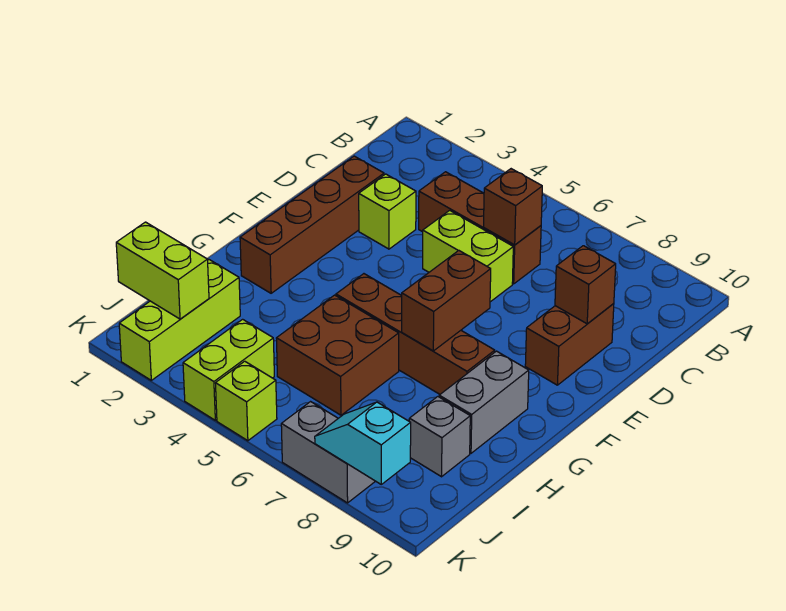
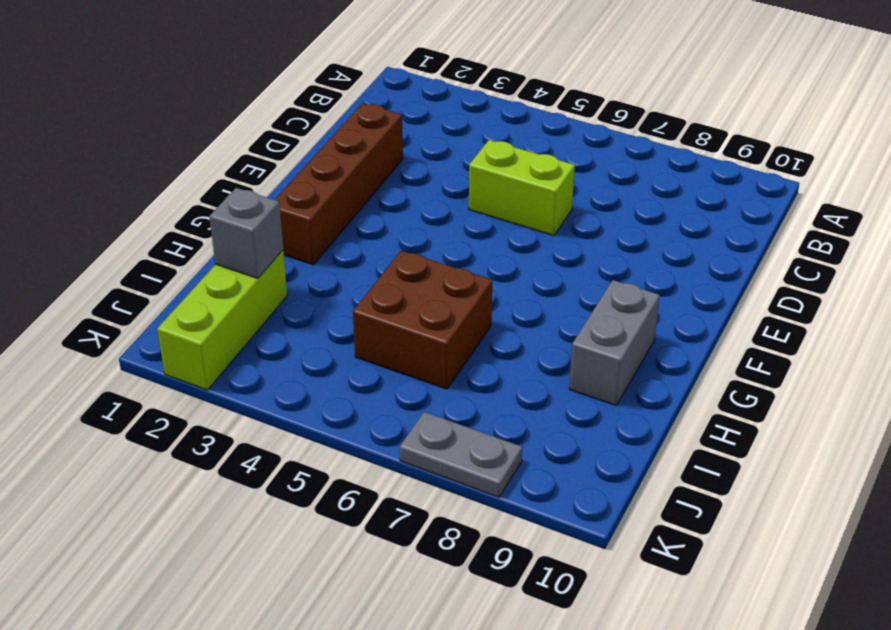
grey brick I2 level 2 -> grey brick I9 level 1
grey plate K7:K8 level 1 -> grey brick K7:K8 level 1
none -> brown brick C4:C6 level 1
none -> lime brick D3 level 1
none -> brown brick D9:E9 level 1

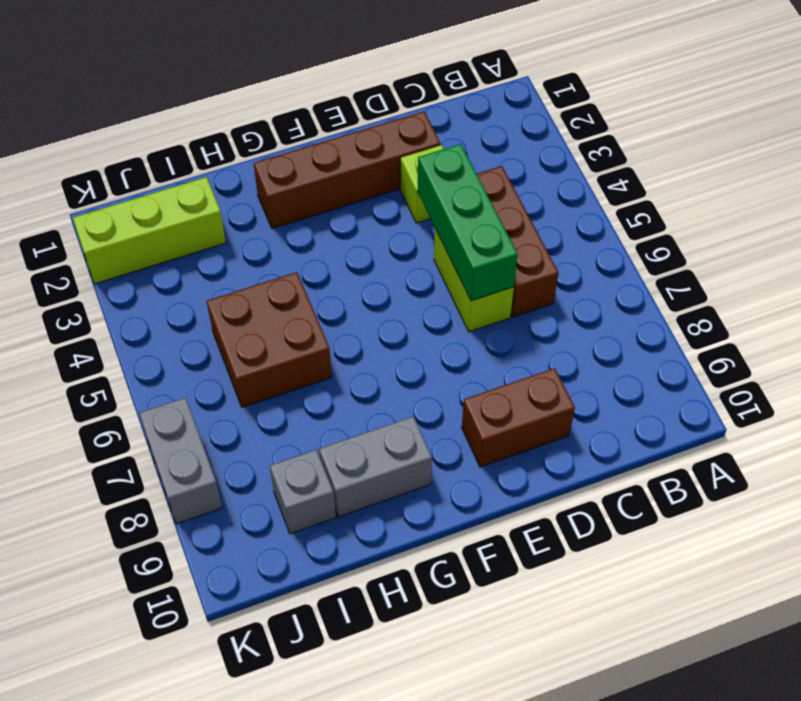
green brick D4:D6 level 2 -> none
none -> brown brick G5:G8 level 1
none -> lime brick J4:K4 level 1
none -> lime brick K5 level 1

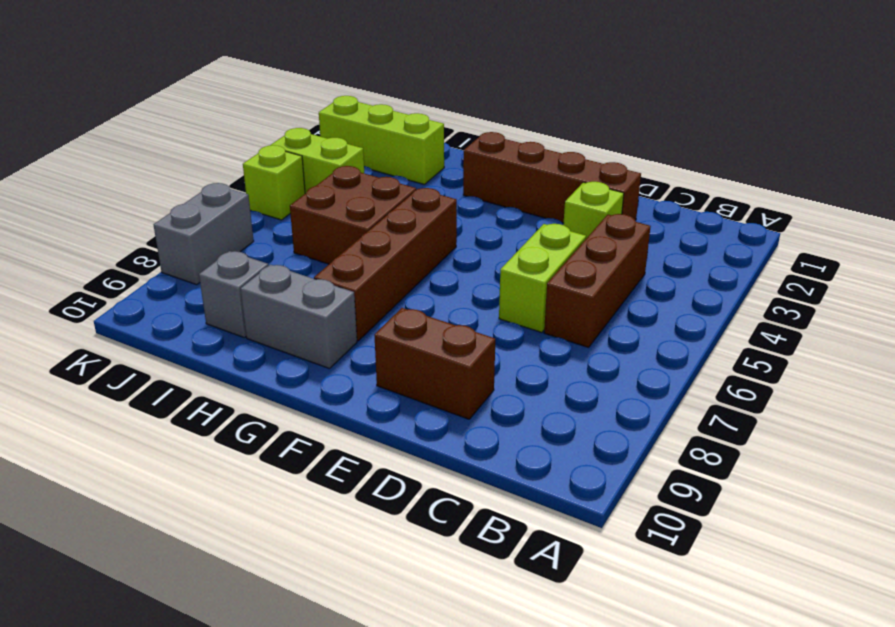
none -> brown brick C6 level 2
none -> brown brick D9 level 2
none -> brown brick F7:G7 level 2

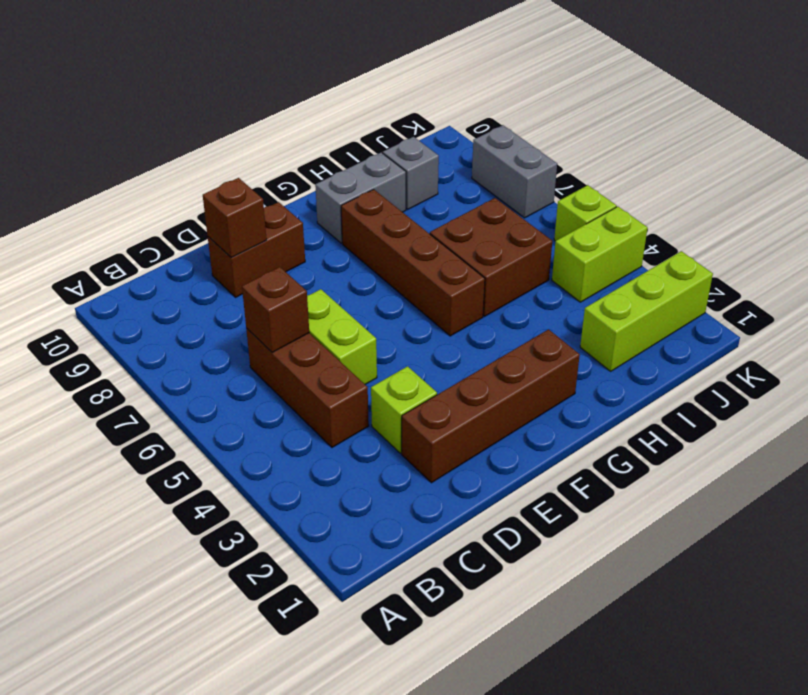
none -> brown brick F7:G7 level 2
none -> lime brick J1:J2 level 2
none -> cyan slope K8:K9 level 2 top 9

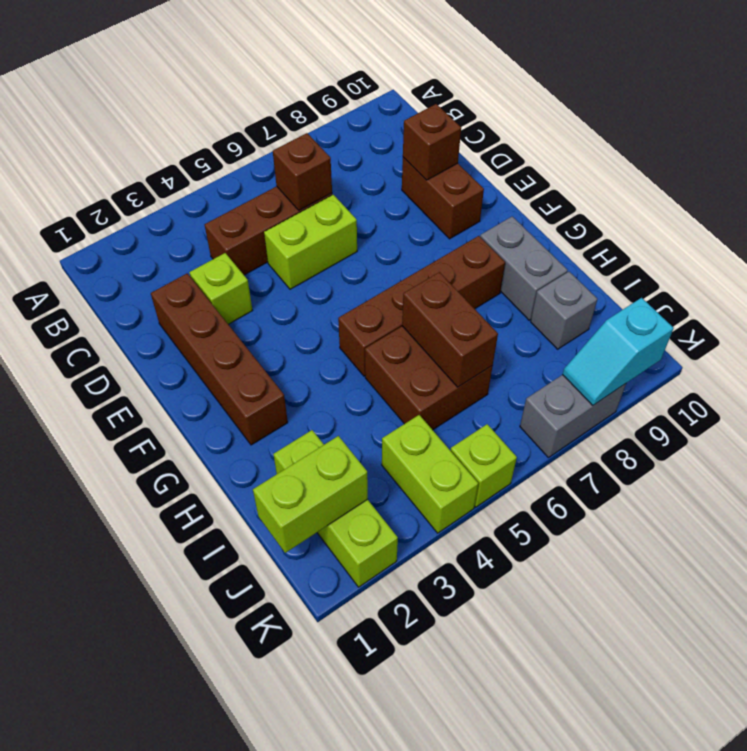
brown brick H6:I6 level 2 -> brown brick F7:G7 level 2

